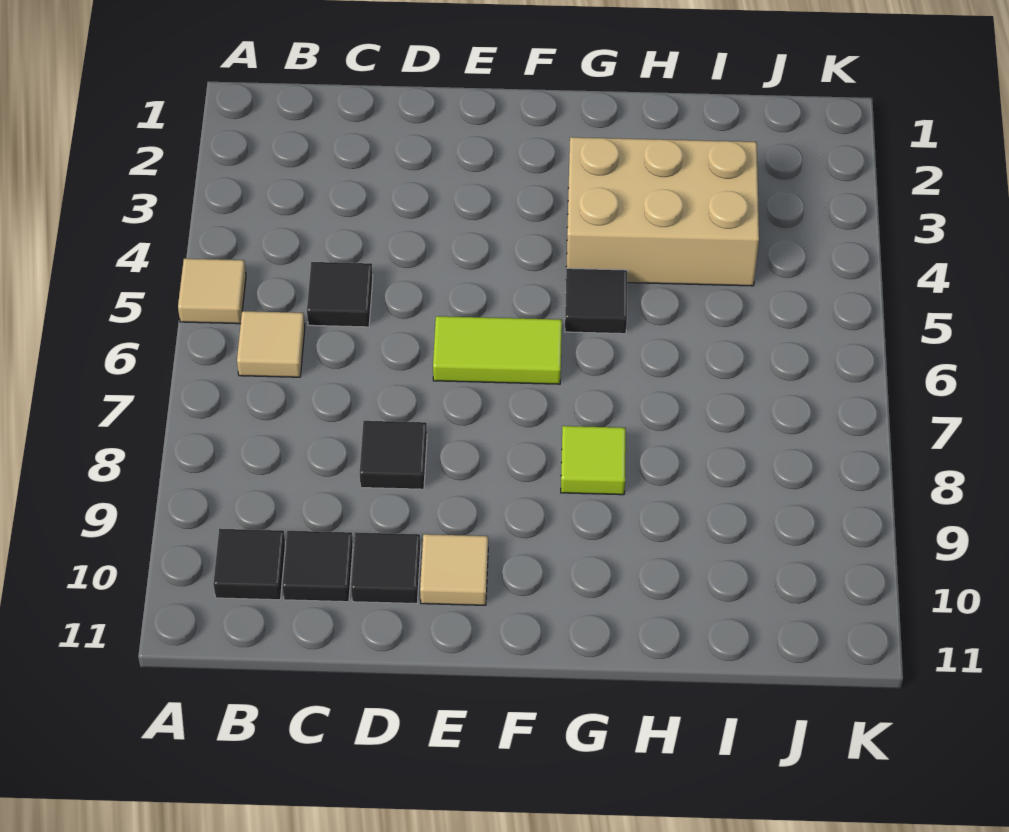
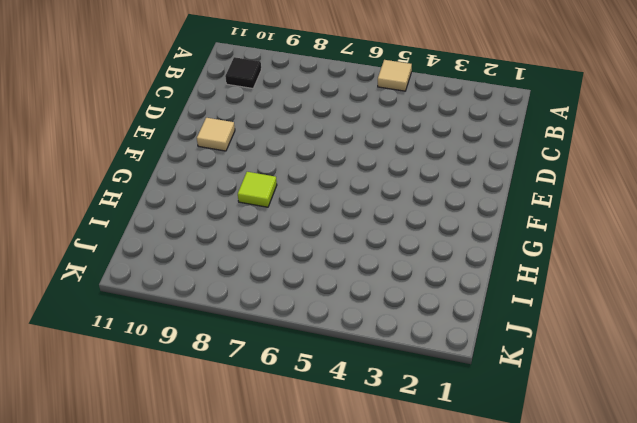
none -> tan tile B6 level 1
none -> black tile C5 level 1
none -> black tile C10 level 1

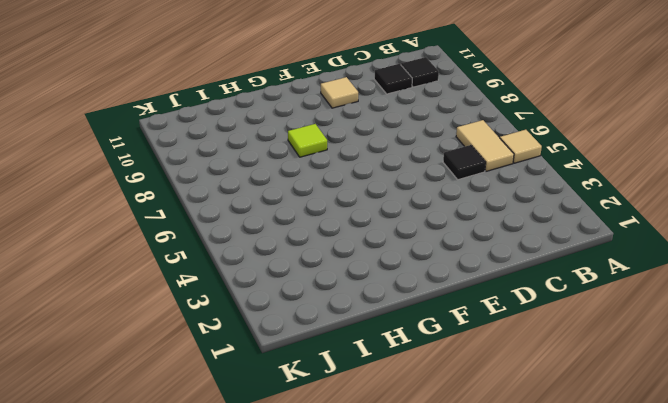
tan tile B5:B6 level 1 -> tan tile B6 level 1
none -> black tile D8 level 1
none -> black tile D10 level 1
none -> lime tile E6:F6 level 1

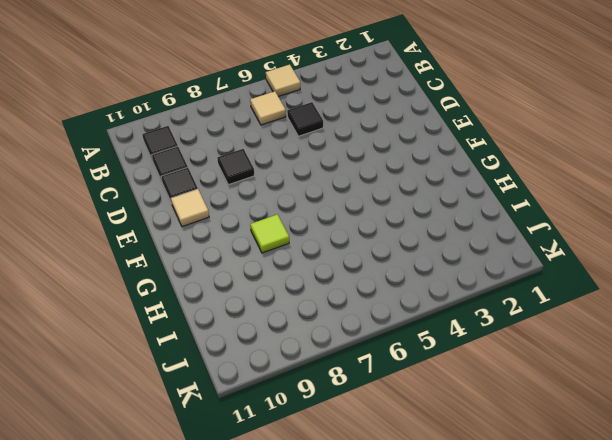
none -> lime tile E6:F6 level 1
none -> tan brick G3:I4 level 1
none -> black tile G5 level 1

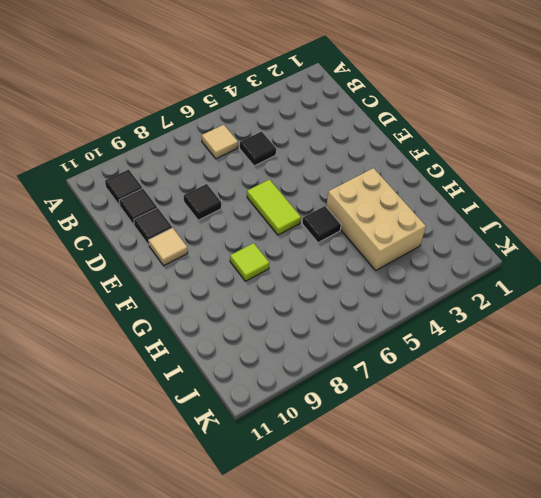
none -> tan tile A5 level 1

